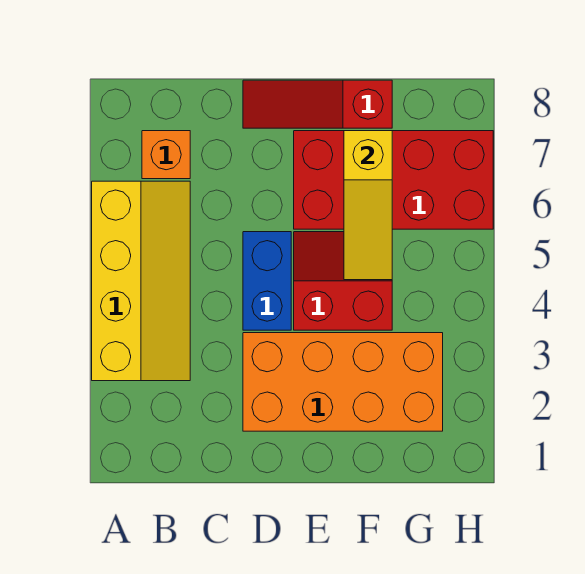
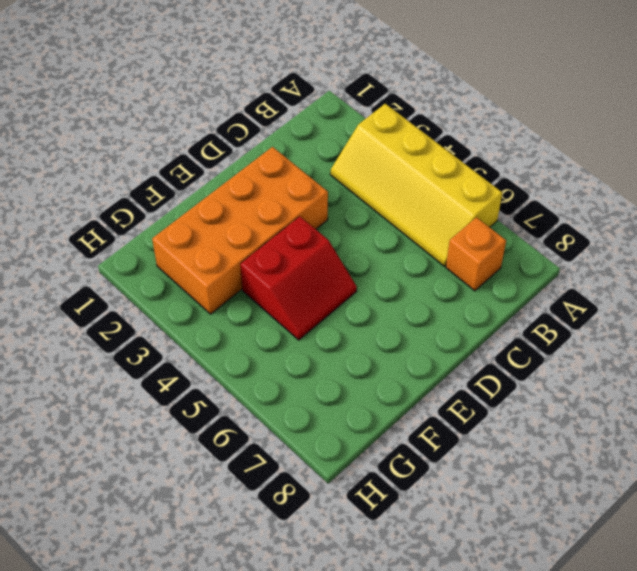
none -> blue brick D4:D5 level 1
none -> red slope D8:F8 level 1 top F

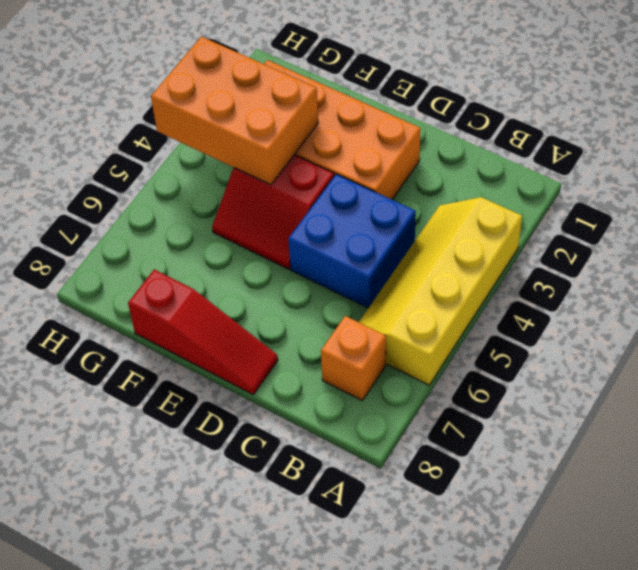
blue brick C4:D5 level 1 -> blue brick D4:D5 level 1
orange brick F3:H4 level 2 -> none
none -> red brick E6:H7 level 1
none -> yellow slope F5:F7 level 2 top 7

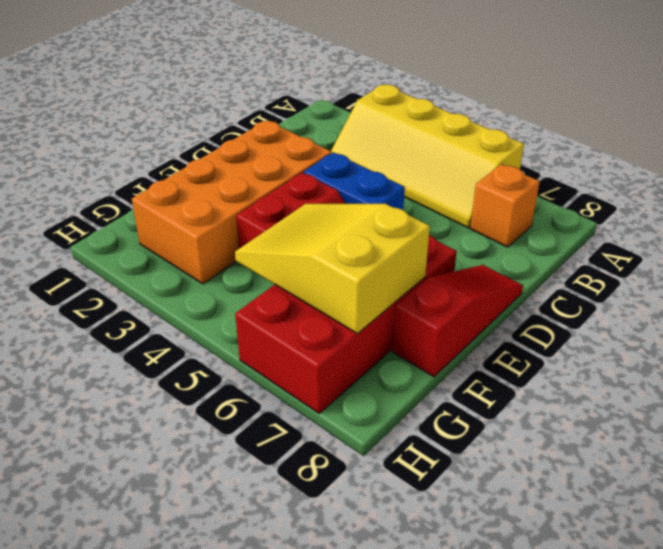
yellow slope F5:G7 level 2 top 7 -> yellow slope F5:F7 level 2 top 7

